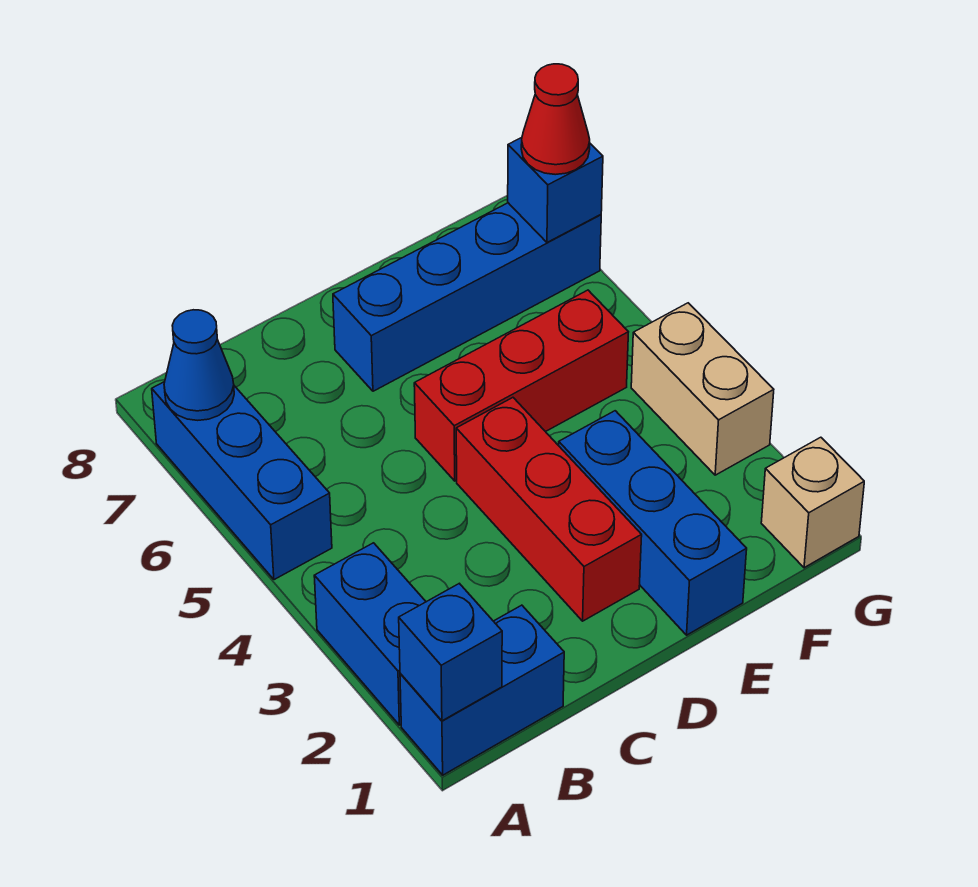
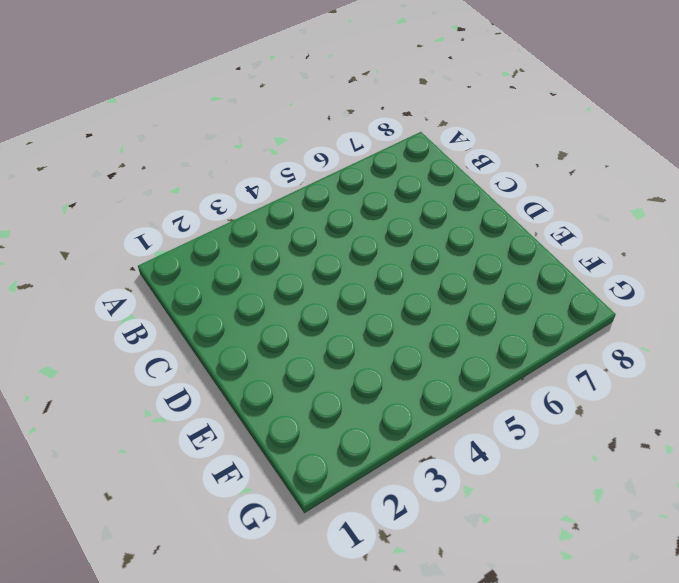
none -> blue brick A1:B1 level 1
none -> blue brick A2:A3 level 1
none -> blue brick A5:A7 level 1

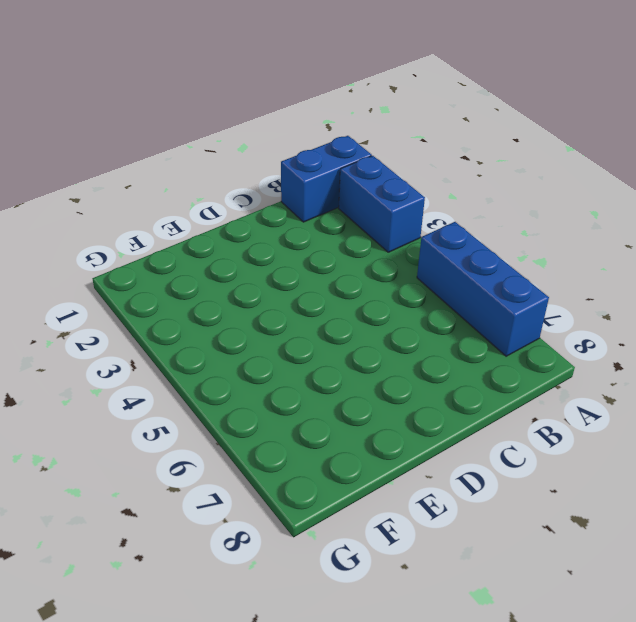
none -> red brick D2:D4 level 1
none -> red brick D5:F5 level 1
none -> blue brick D7:G7 level 1

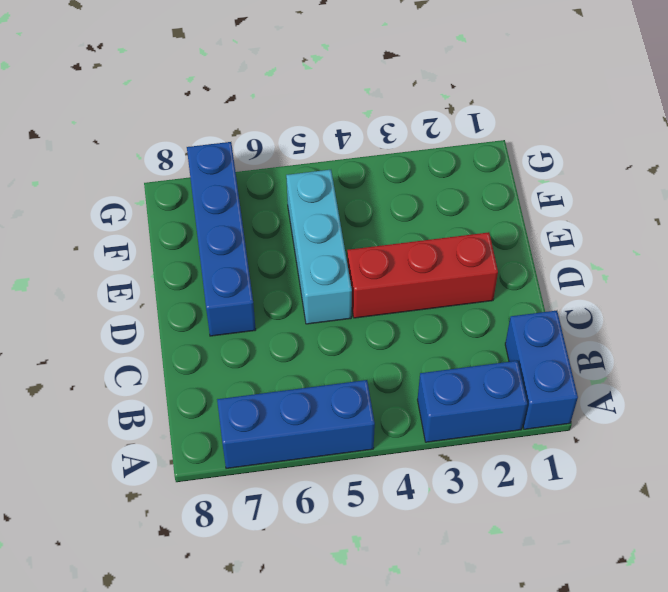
cyan brick D5:F5 level 1 -> red brick D5:F5 level 1
none -> blue brick E1:E3 level 1
none -> tan brick G1 level 1
none -> tan brick G3:G4 level 1

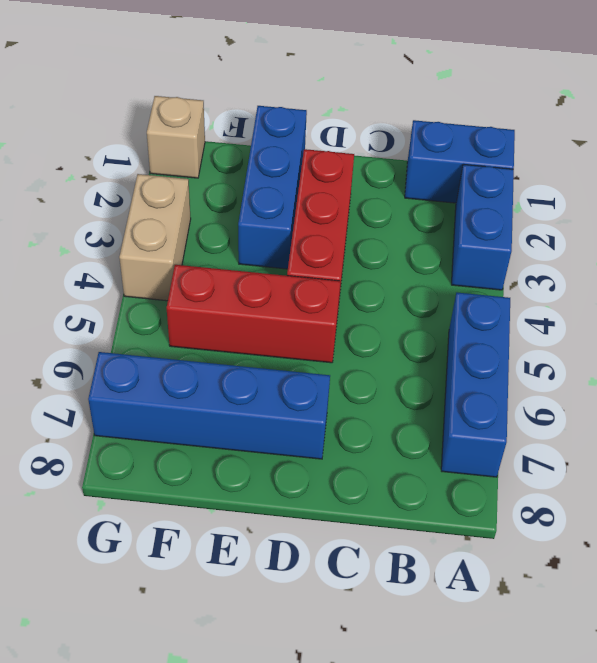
none -> blue brick A1 level 2
none -> blue cone A7 level 2
none -> blue brick G7 level 2

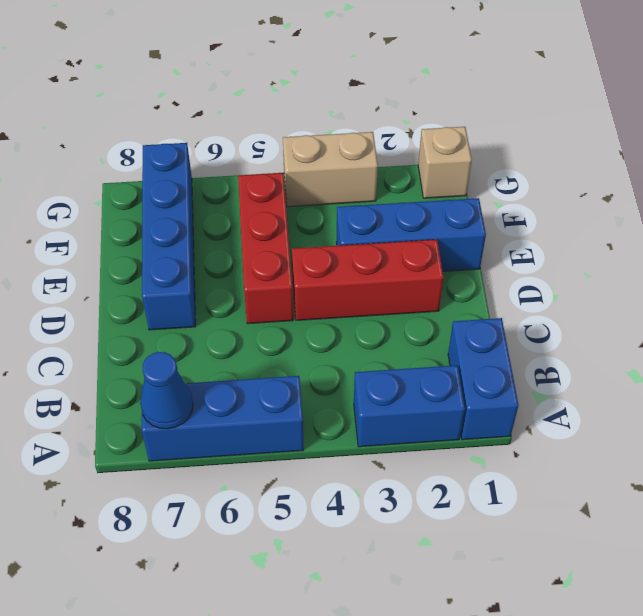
none -> blue brick A1 level 2
none -> blue brick G7 level 2
none -> red cone G7 level 3

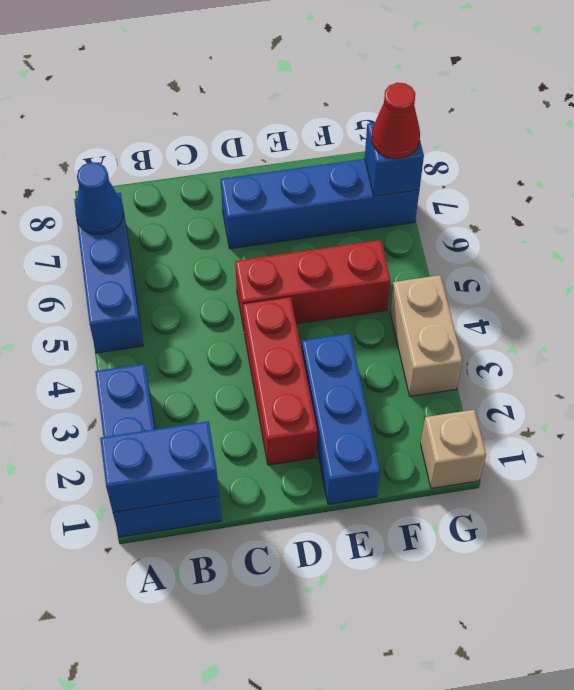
blue brick A1:B1 level 2 -> blue brick A1 level 2

